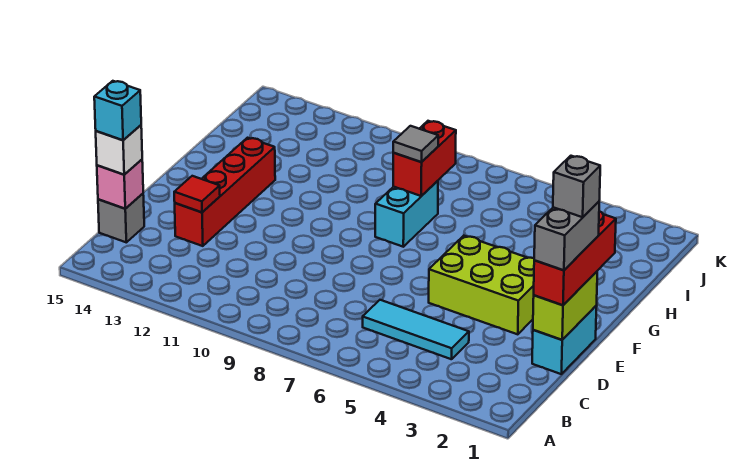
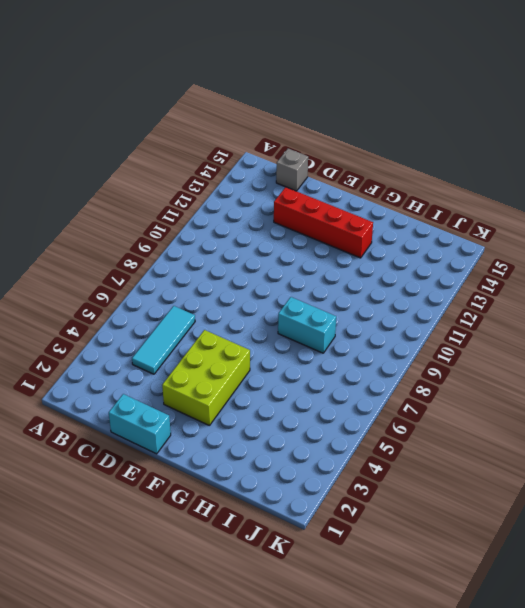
none -> pink brick C15 level 2
none -> lime brick D1:E1 level 2
none -> red tile D13 level 2

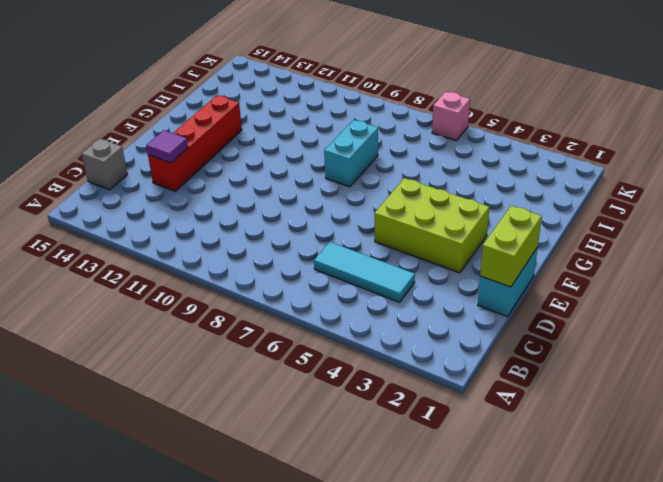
purple tile D13 level 2 -> red tile D13 level 2
pink brick K6 level 1 -> pink brick C15 level 2
none -> red brick H8:I8 level 2
none -> white brick C15 level 3
none -> red brick D1:F1 level 3

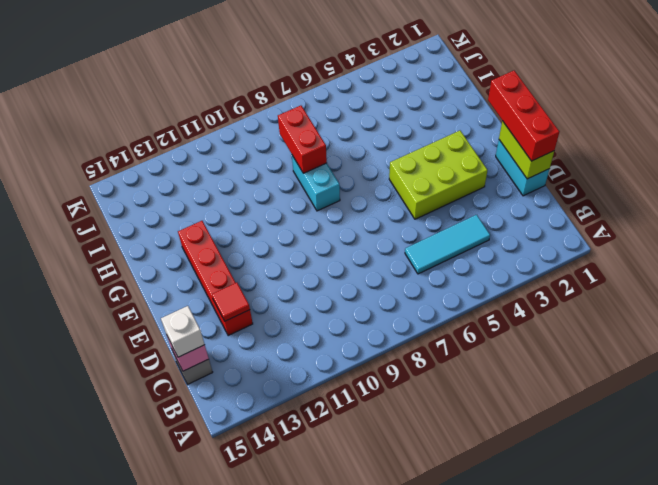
none -> grey tile H8 level 3
none -> cyan brick C15 level 4
none -> grey brick D1:E1 level 4

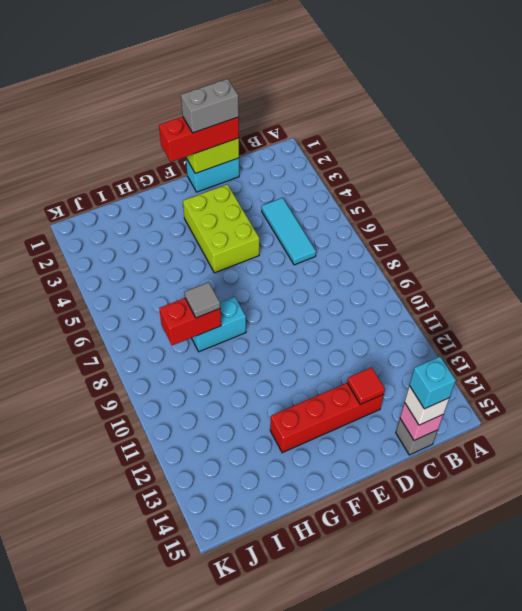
none -> grey brick E1 level 5

